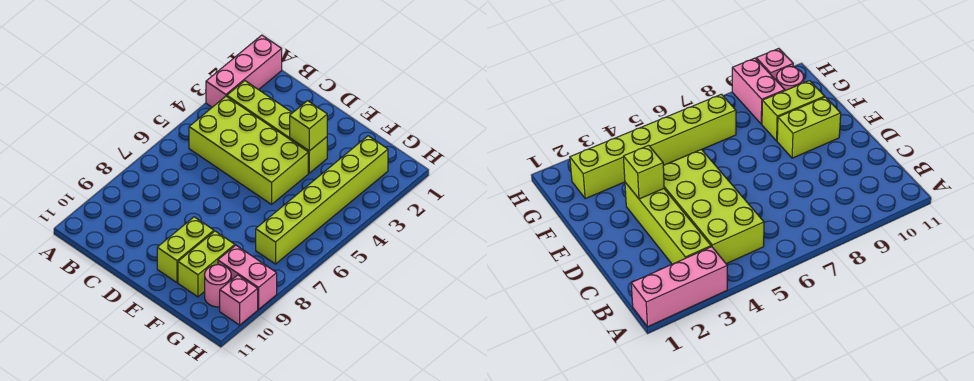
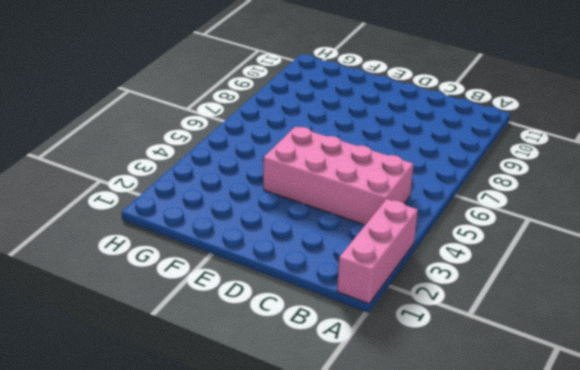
pink brick B4:E5 level 1 -> lime brick B4:E5 level 1
none -> lime brick B3:E3 level 1
none -> lime brick E9:E10 level 1

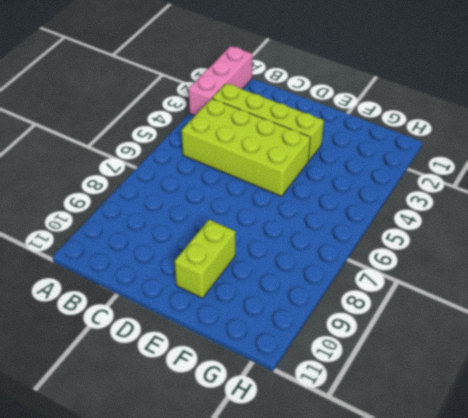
none -> lime brick F9:F10 level 1
none -> lime brick G2:G7 level 1

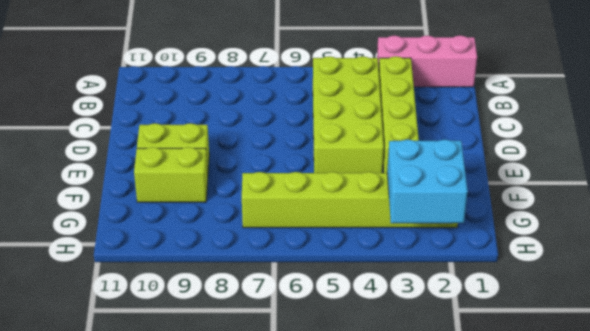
cyan brick G2:H3 level 2 -> none
none -> pink brick G9:H9 level 1
none -> pink round brick G10 level 1

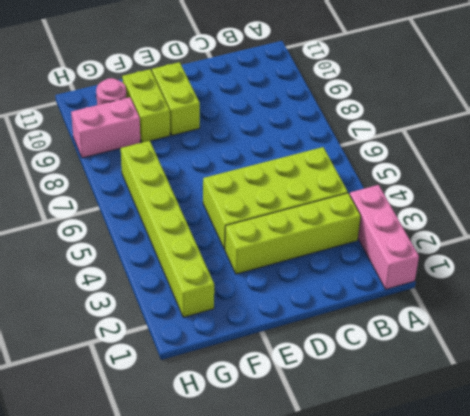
none -> pink brick H10 level 1
none -> lime brick E3 level 2

